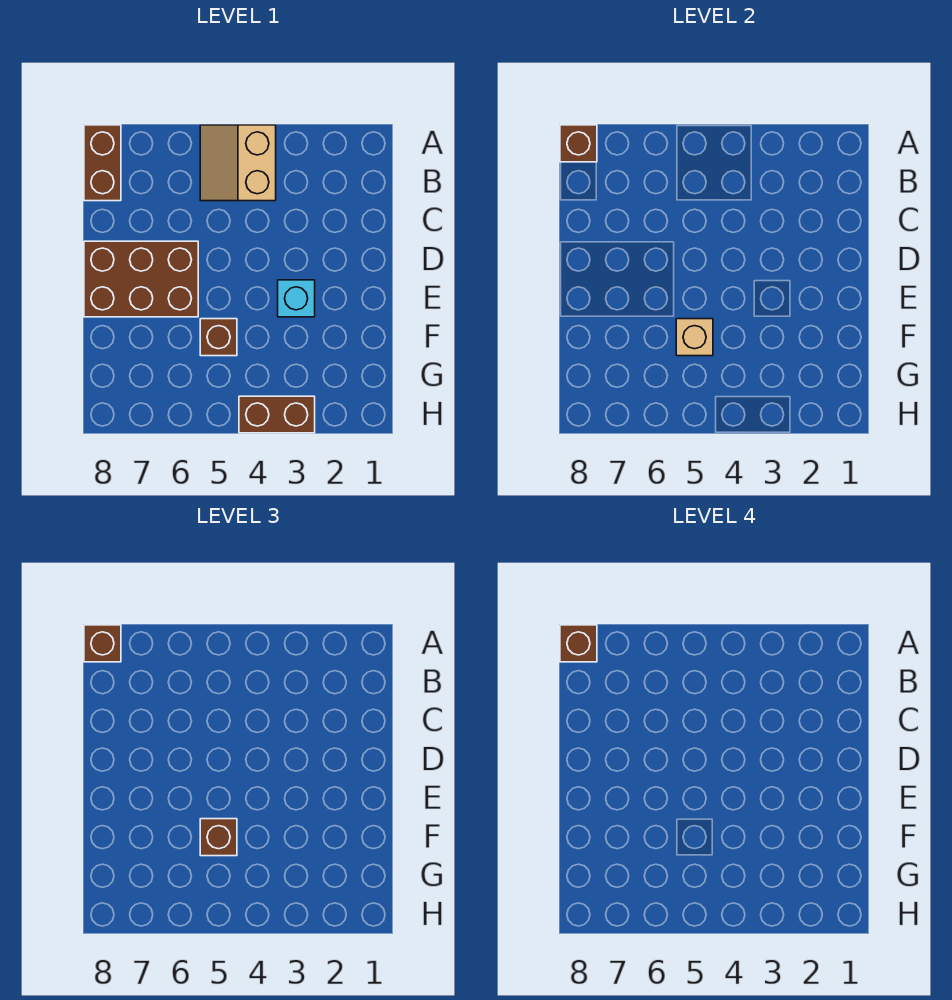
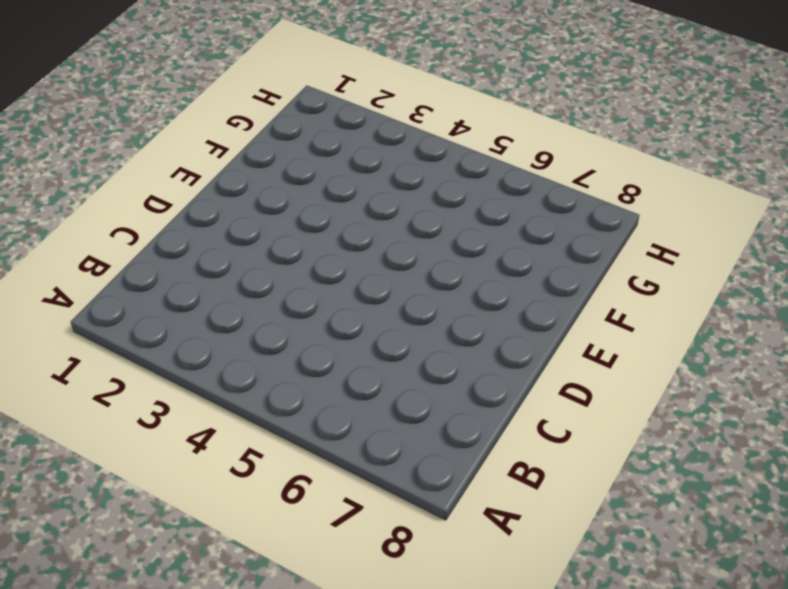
none -> tan slope A4:B5 level 1 top 4
none -> brown brick A8:B8 level 1

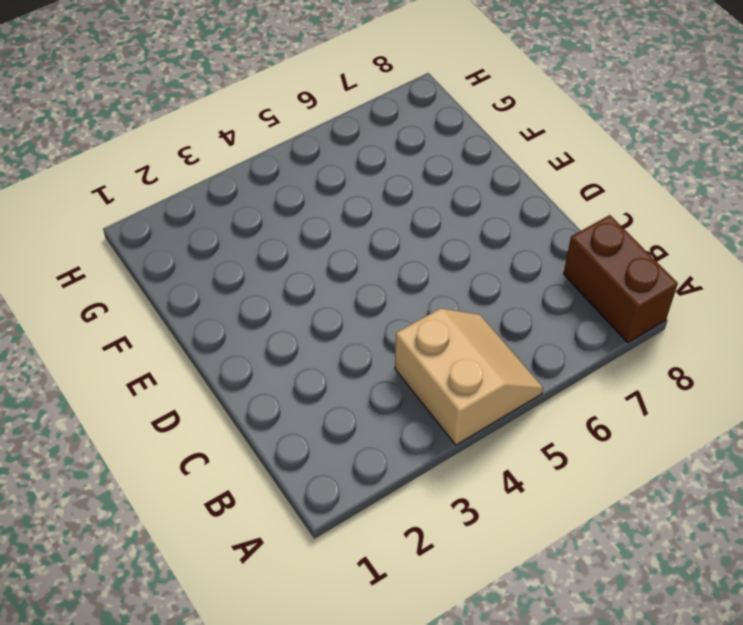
none -> brown brick D6:E8 level 1
none -> cyan brick E3 level 1

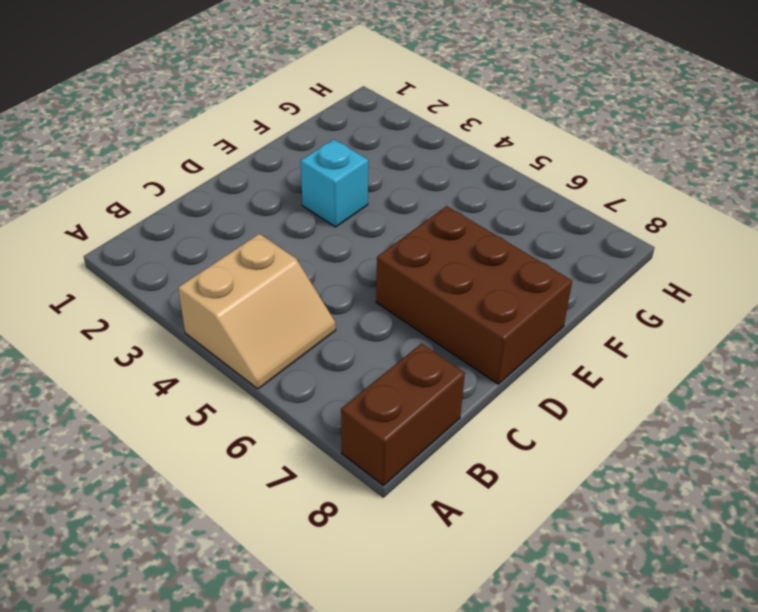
none -> brown brick F5 level 1
none -> brown brick H3:H4 level 1

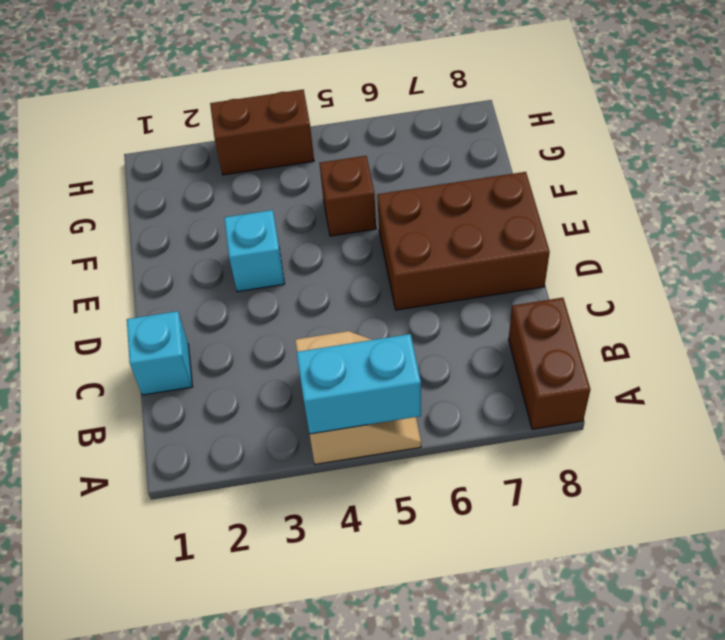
cyan brick A4:A5 level 2 -> none
cyan brick C1 level 1 -> none
none -> brown brick A8 level 2
none -> tan brick F5 level 2

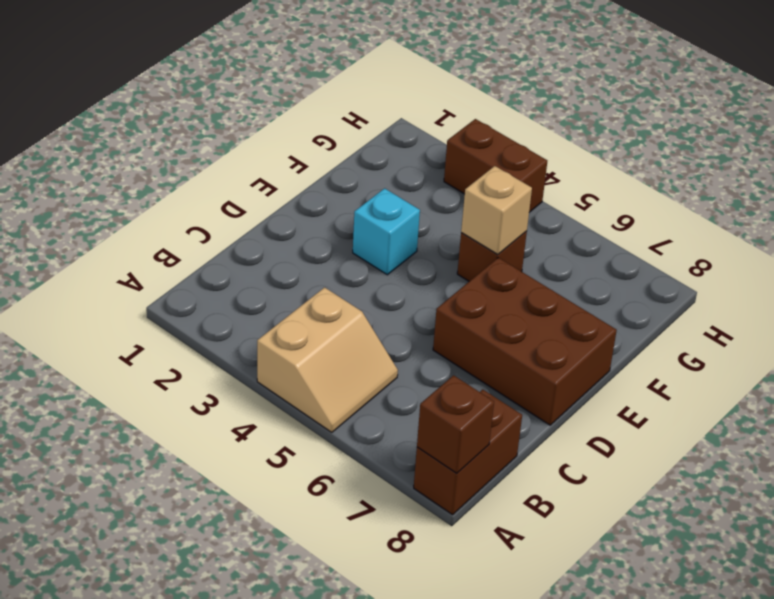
none -> brown brick A8 level 3
none -> brown brick F5 level 3

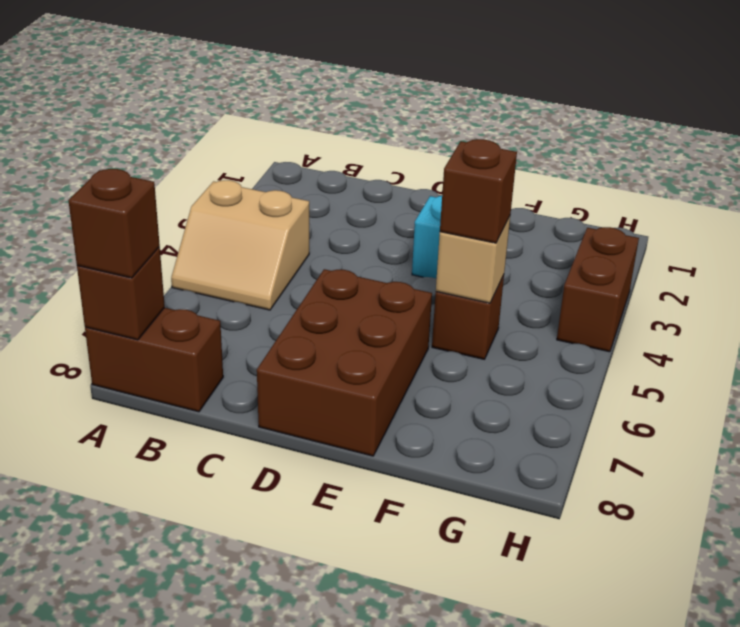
none -> brown brick A8 level 4

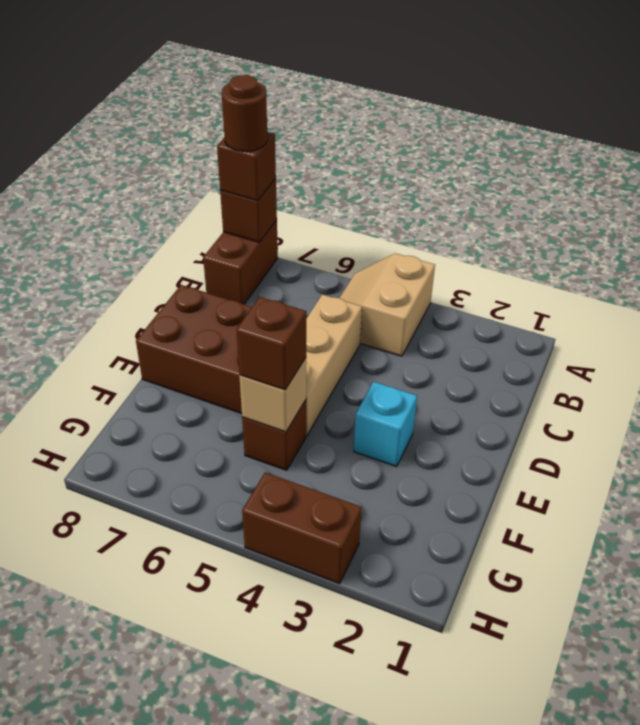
brown round brick A8 level 4 -> brown brick A8 level 4
tan brick C5:E5 level 1 -> none

